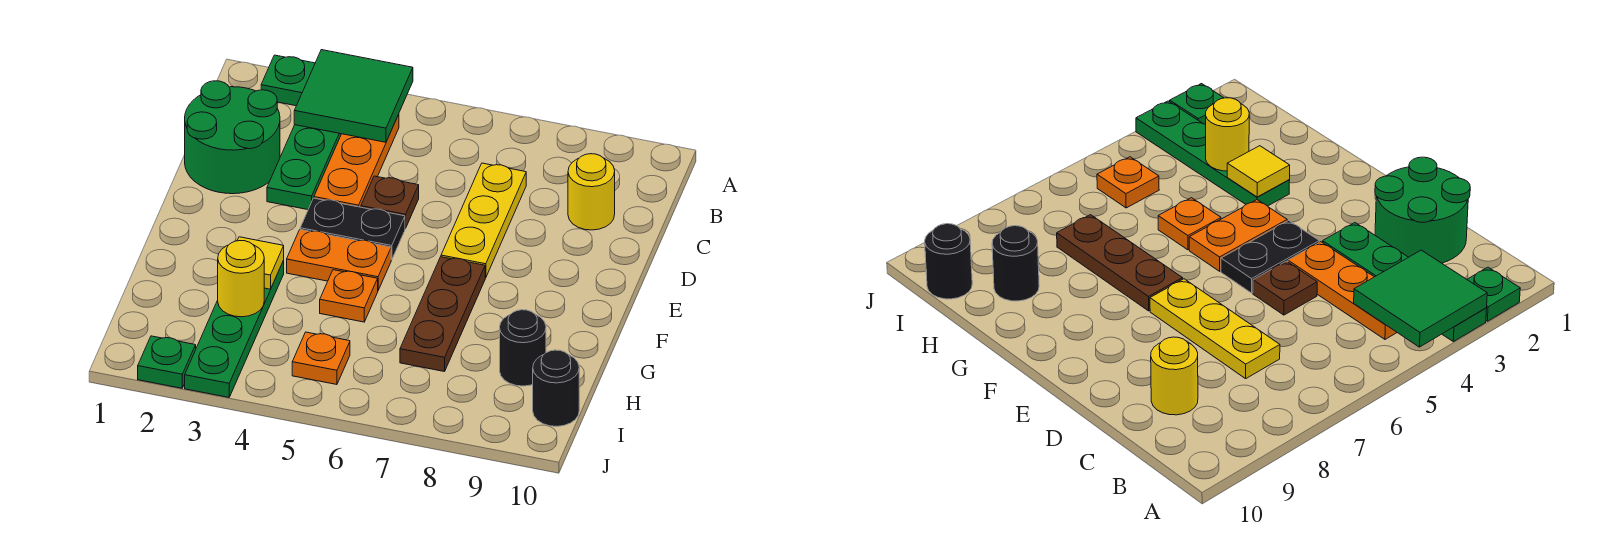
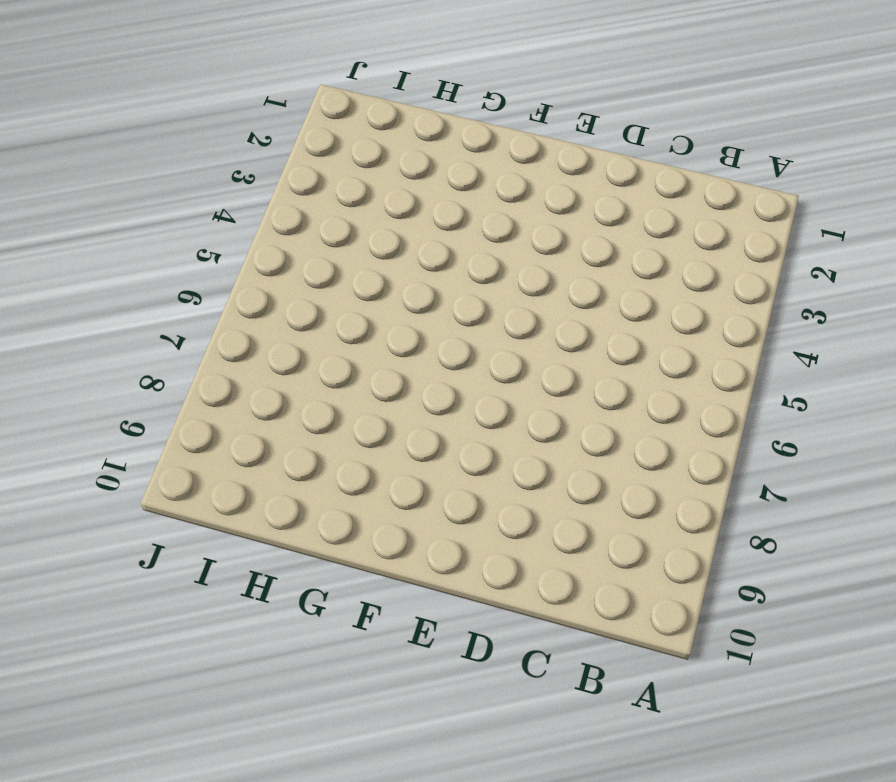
none -> green plate A2 level 1
none -> green plate A3:D3 level 1
none -> orange plate B4:D4 level 1

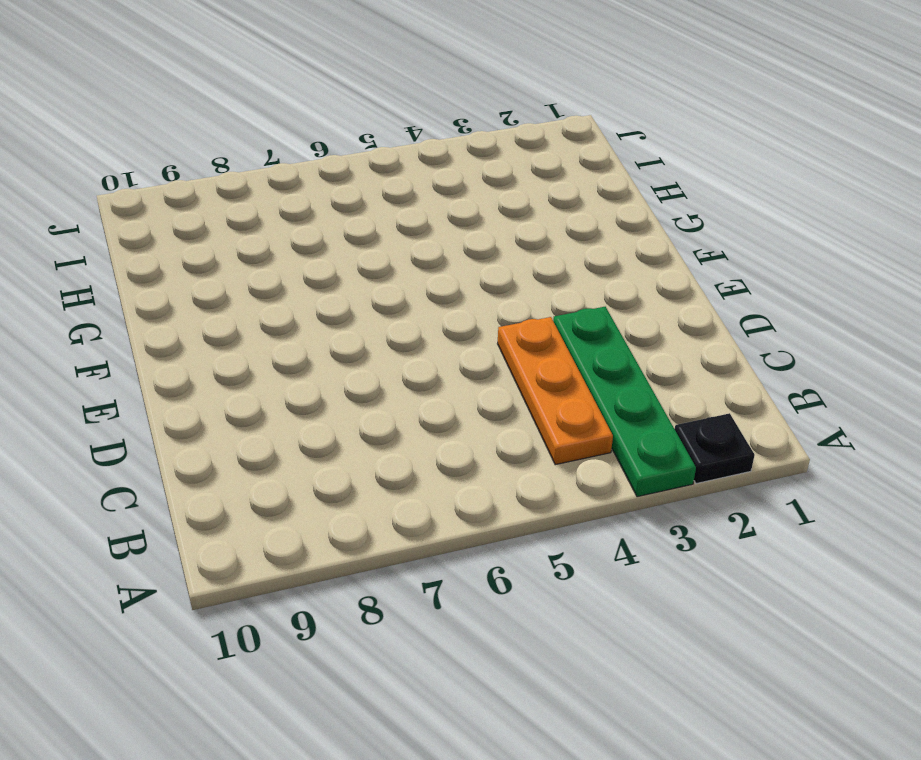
black plate A2 level 1 -> green plate A2 level 1
none -> green round brick C1:D2 level 1
none -> yellow plate C7:E7 level 1
none -> yellow round brick C9 level 1

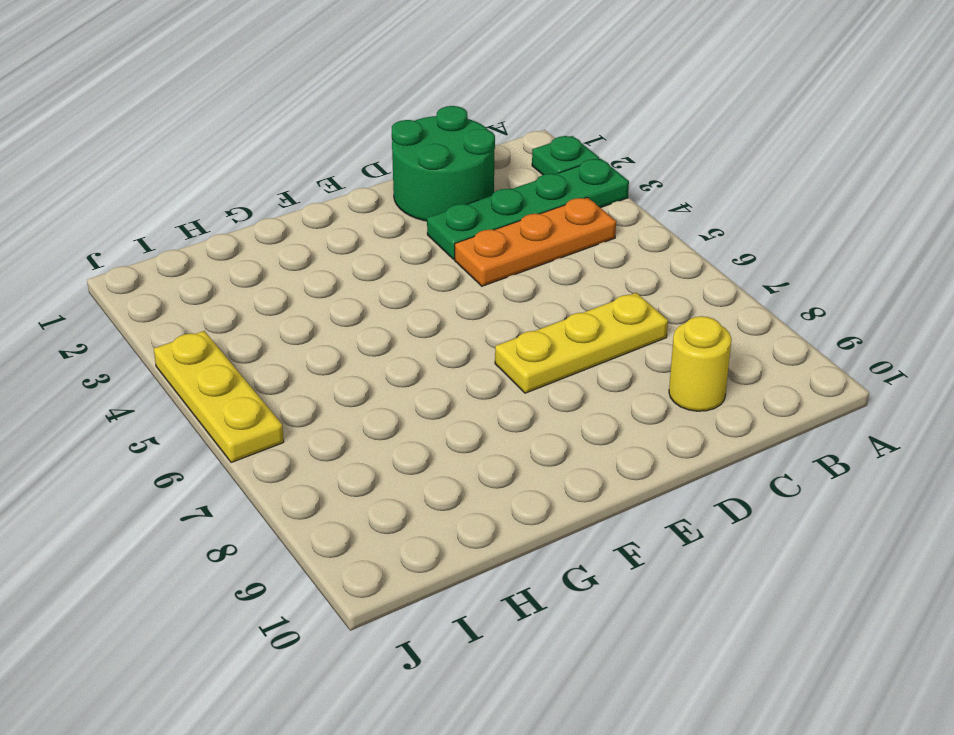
yellow plate J4:J6 level 1 -> none
none -> brown plate D5 level 1
none -> black plate E4:E5 level 1
none -> orange plate F4:F5 level 1

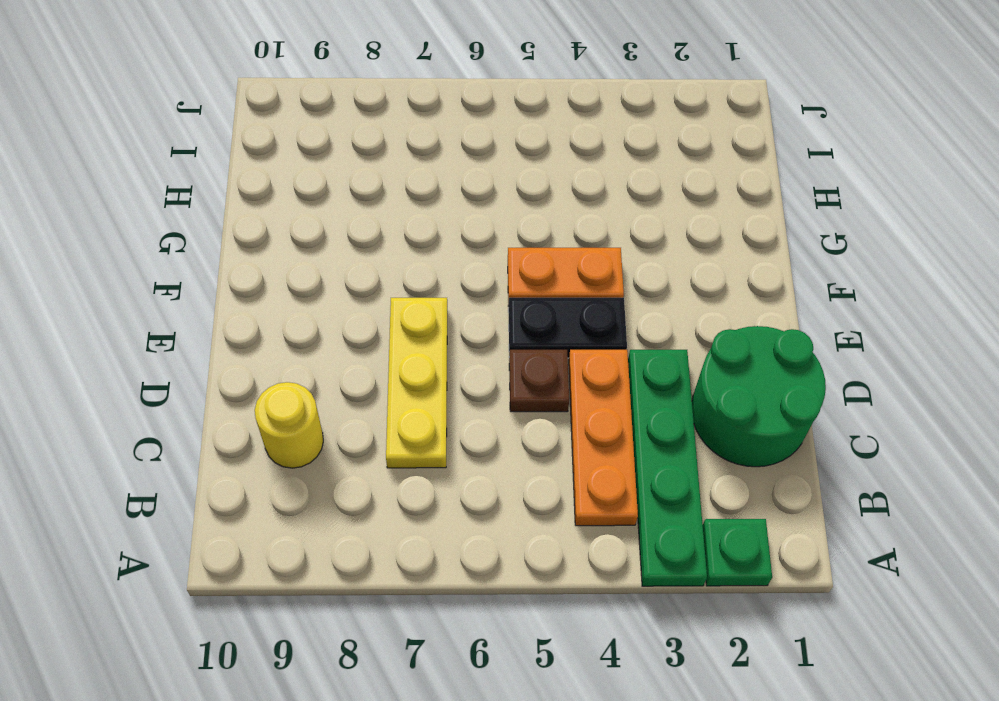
none -> brown plate F7:H7 level 1
none -> green plate G3:J3 level 1
none -> orange plate G5 level 1

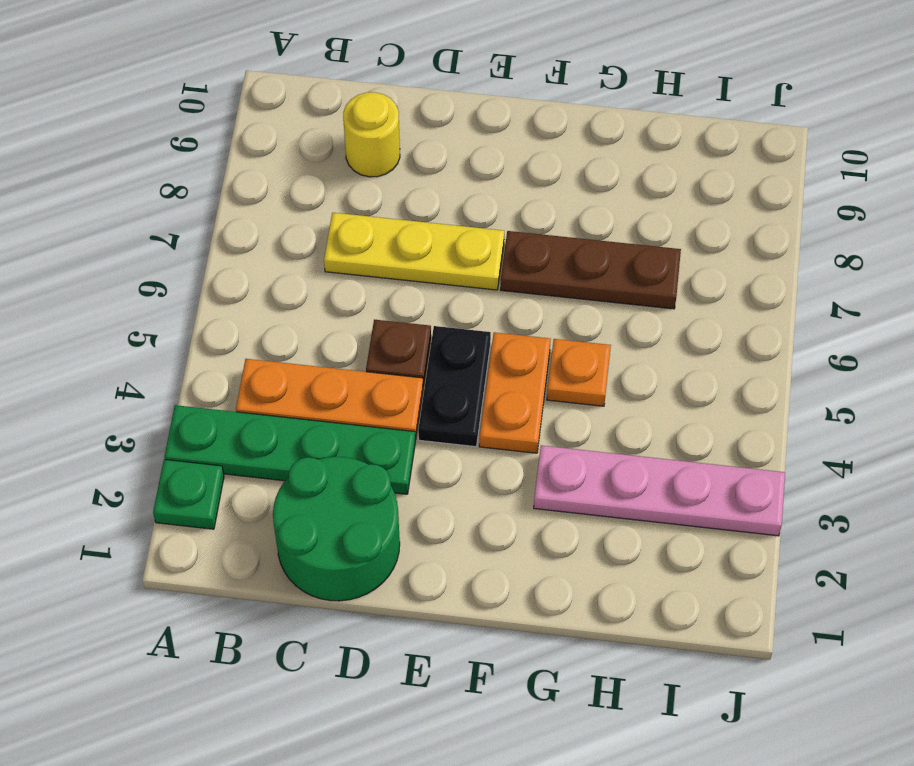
pink plate G3:J3 level 1 -> green plate G3:J3 level 1
none -> black round brick H9 level 1
none -> orange plate I5 level 1
none -> black round brick I10 level 1

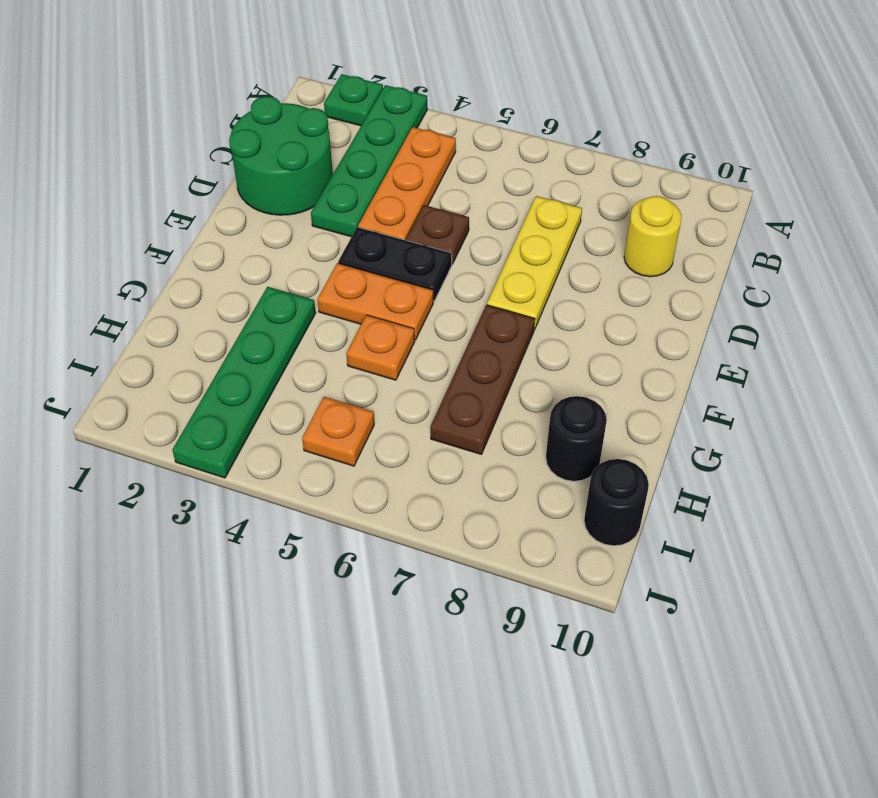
none -> green plate J2 level 1
none -> green tile A3:B4 level 2
none -> yellow tile G3 level 2

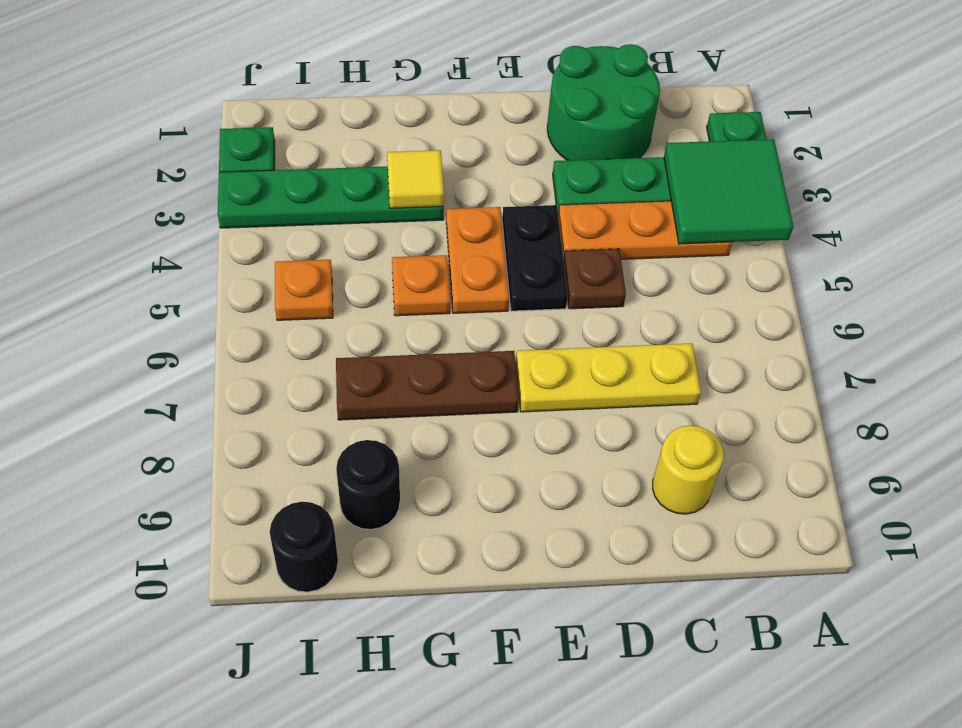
none -> yellow round brick H3 level 2

